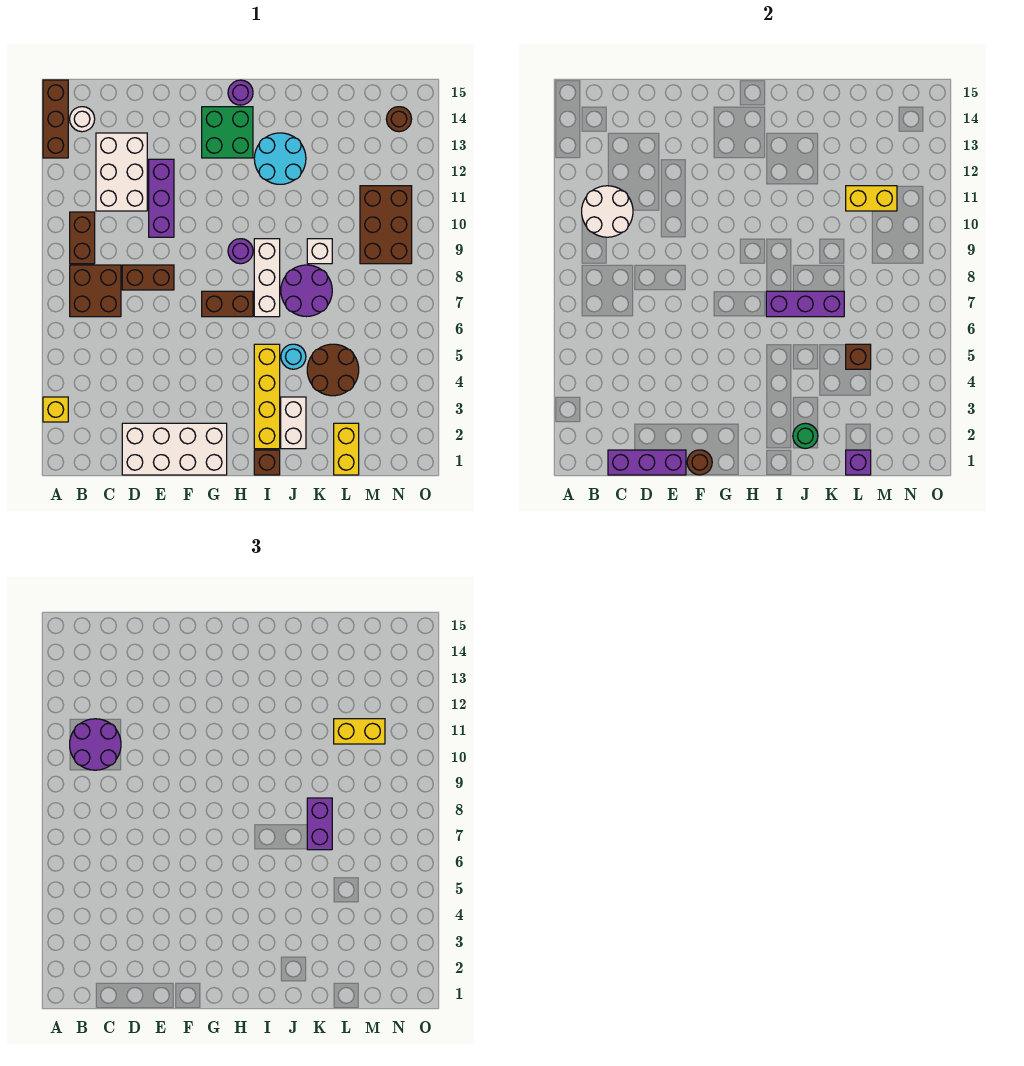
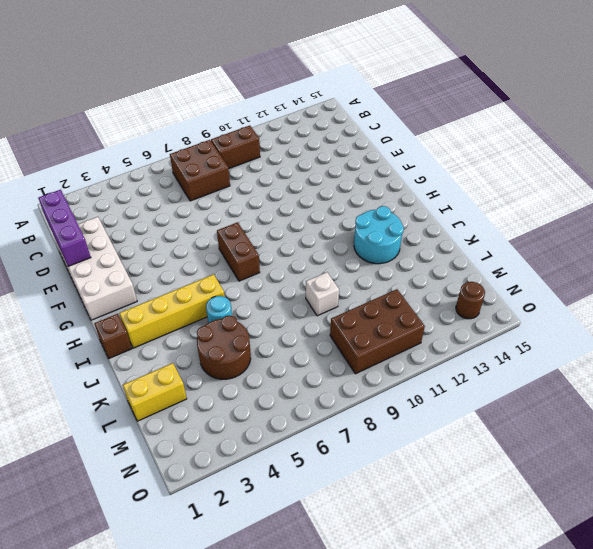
none -> yellow brick A3 level 1
none -> brown brick A13:A15 level 1
none -> white round brick B14 level 1
none -> white brick C11:D13 level 1

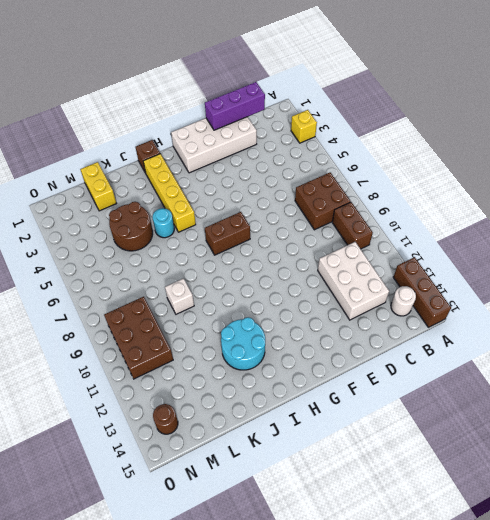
none -> brown brick D8:E8 level 1
none -> purple brick E10:E12 level 1
none -> green brick G13:H14 level 1
none -> purple round brick H9 level 1

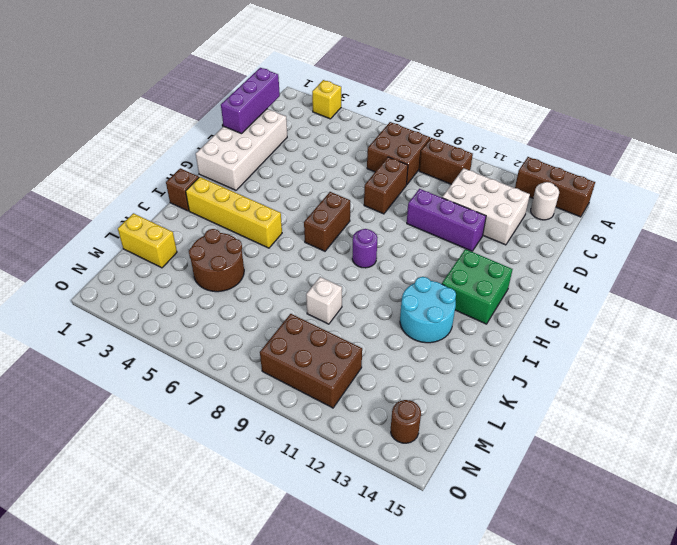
none -> purple round brick H15 level 1
none -> white brick I7:I9 level 1
none -> white brick J2:J3 level 1
none -> cyan round brick J5 level 1

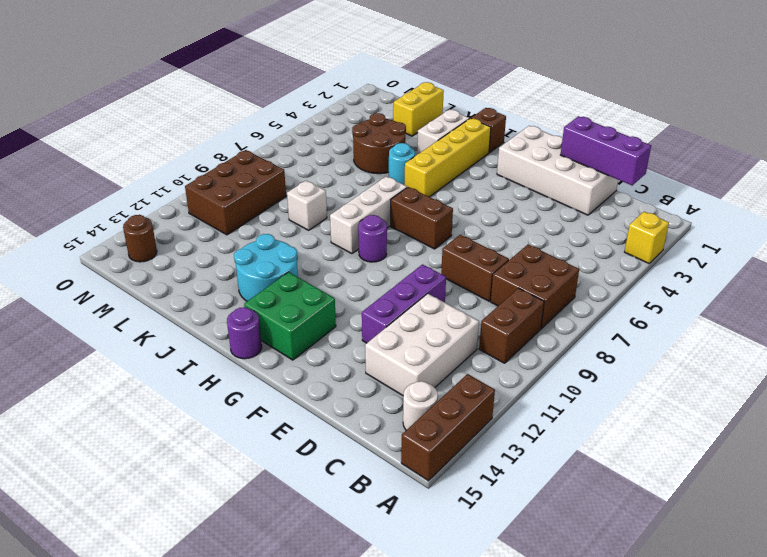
none -> purple round brick J7:K8 level 1
none -> white round brick B10:C11 level 2
none -> brown round brick F1 level 2
none -> purple brick I7:K7 level 2

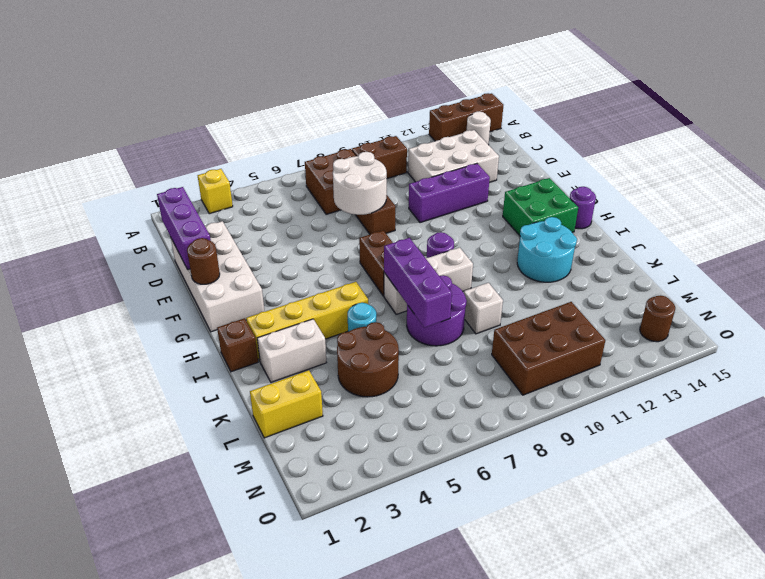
white round brick D7:E8 level 2 -> white round brick B10:C11 level 2
none -> green round brick J2 level 2
none -> purple brick L1 level 2
none -> brown brick L5 level 2
none -> yellow brick L11:M11 level 2

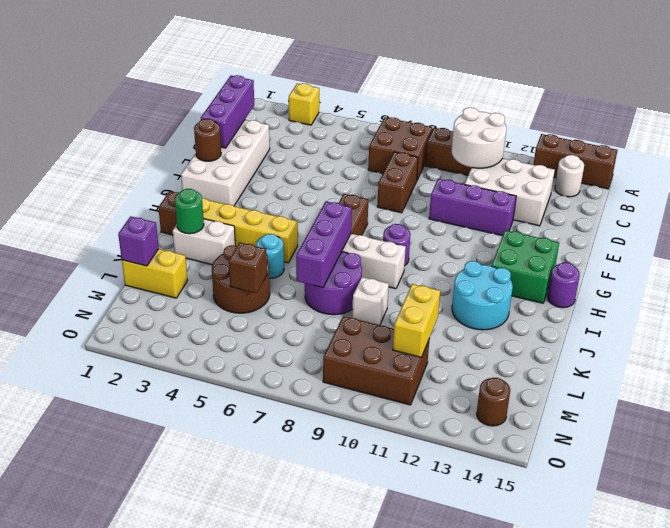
none -> purple round brick B10:C11 level 3
none -> purple brick K7:K8 level 3
none -> yellow brick L11:M11 level 3

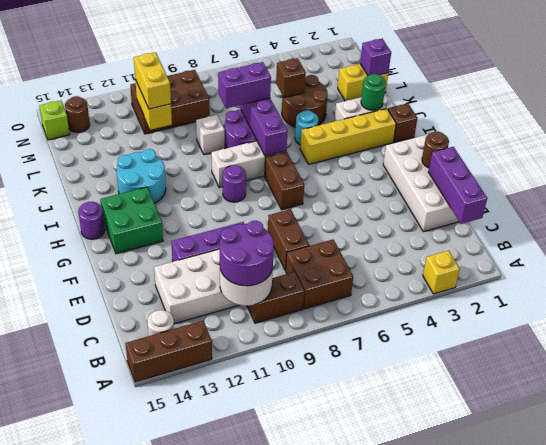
lime brick N15 level 1 -> none

